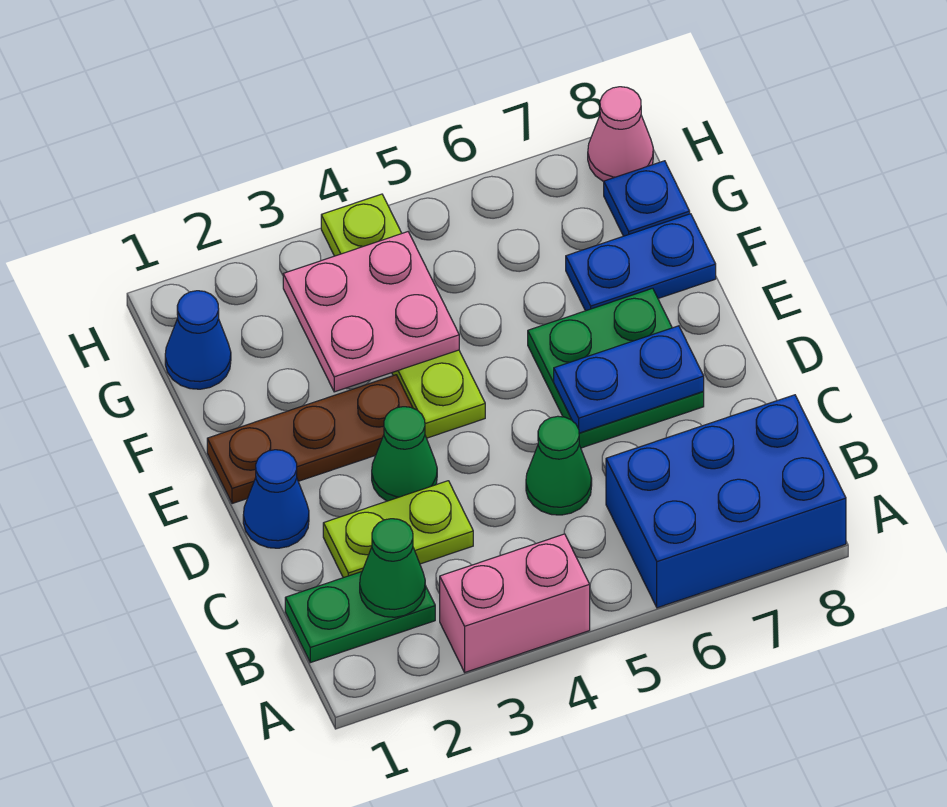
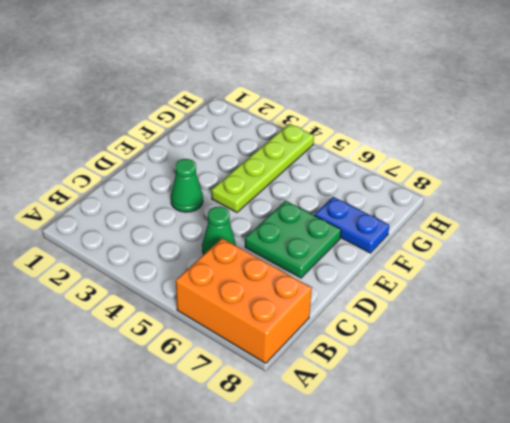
orange brick A6:B8 level 1 -> blue brick A6:B8 level 1
none -> pink brick A3:A4 level 1
none -> green plate B1:B2 level 1
none -> lime plate C2:C3 level 1

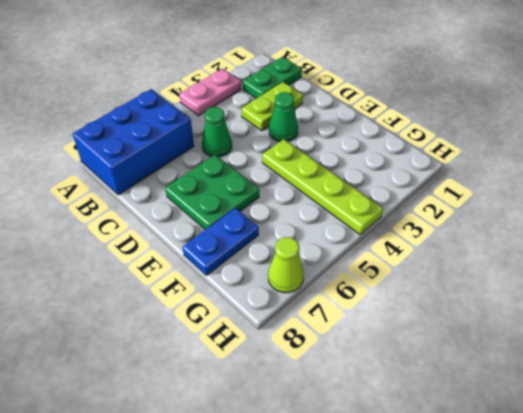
pink plate A3:A4 level 1 -> pink brick A3:A4 level 1
lime cone H7 level 1 -> none
none -> blue cone D1 level 1
none -> brown plate E1:E3 level 1
none -> blue cone G1 level 1

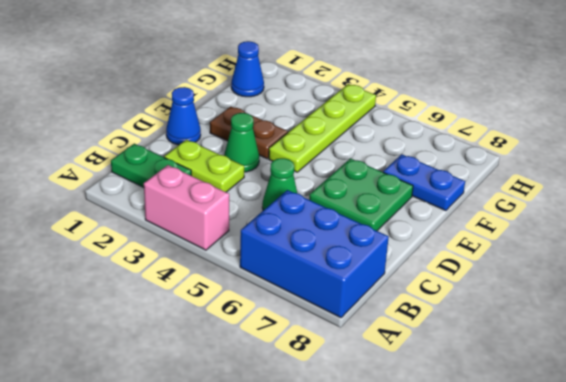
brown plate E2:E3 level 1 -> brown plate E1:E3 level 1
none -> blue plate G8 level 1
none -> pink cone H8 level 1
none -> green cone B2 level 2

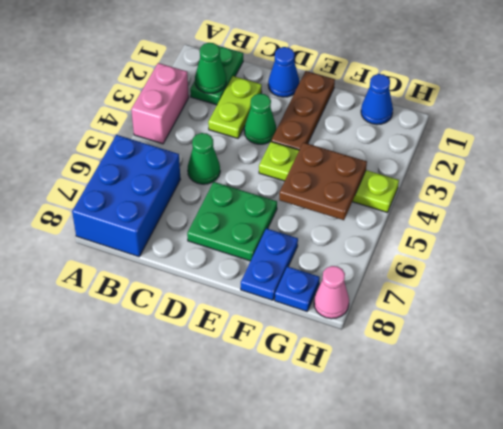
brown plate F4:G5 level 2 -> pink plate F3:G4 level 2
none -> blue plate D6:D7 level 2

